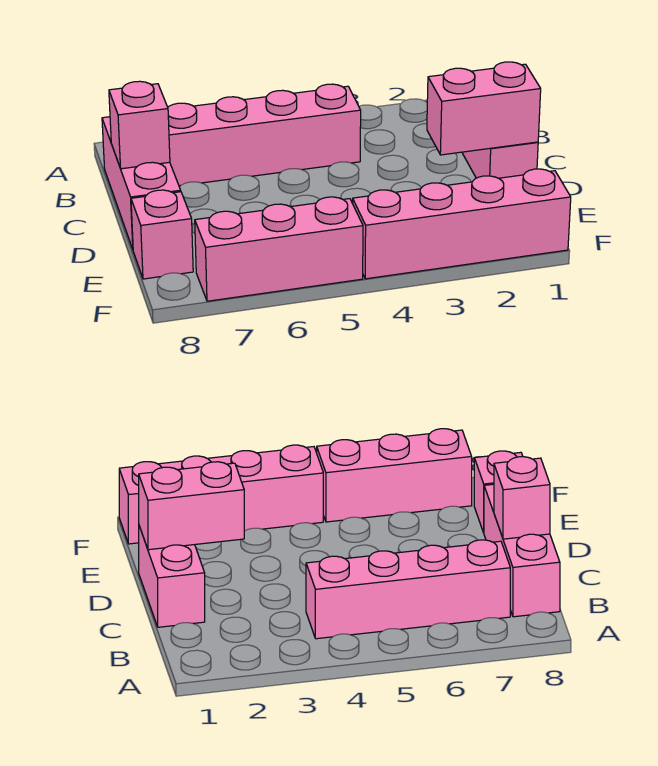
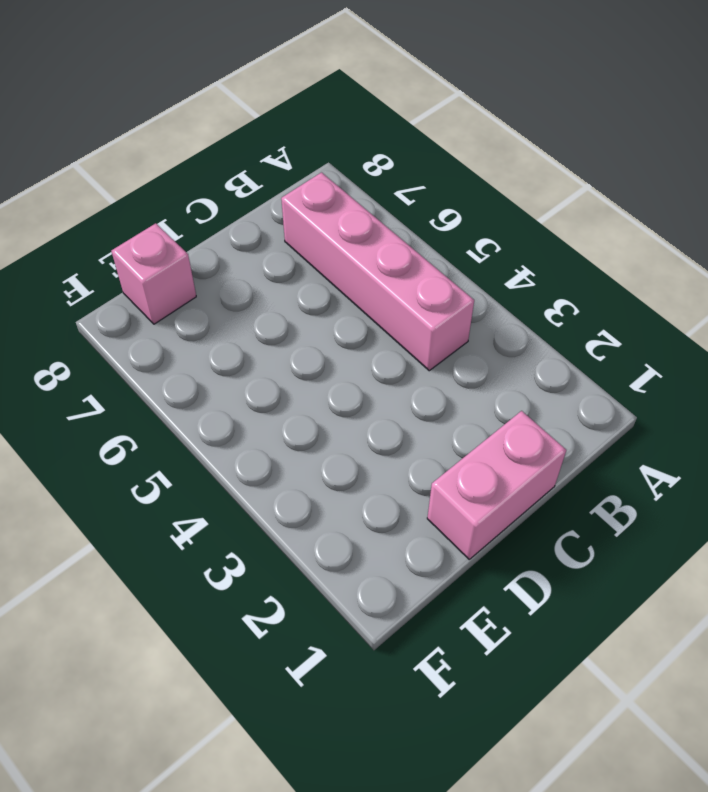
none -> pink brick B8:D8 level 1
none -> pink brick F1:F4 level 1

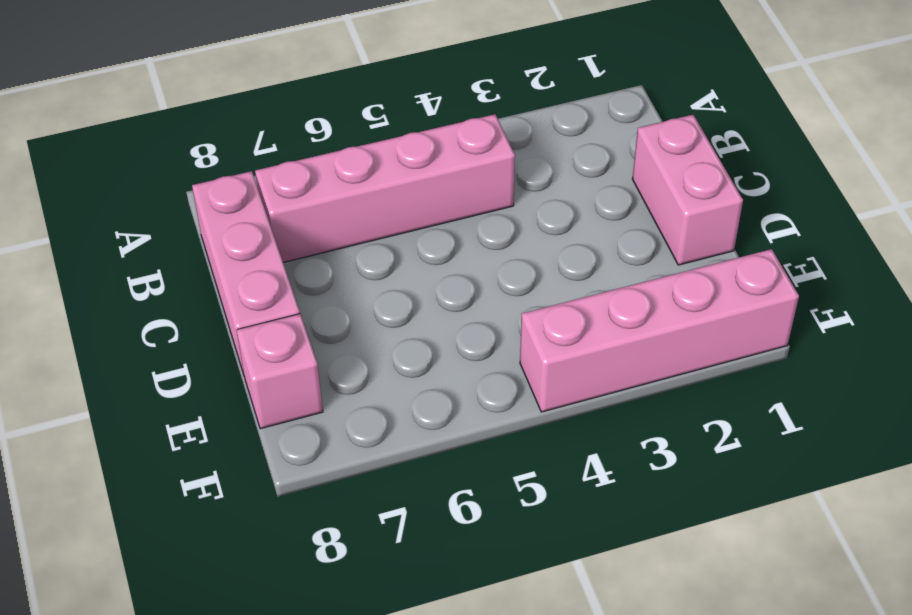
none -> pink brick F5:F7 level 1
none -> pink brick C8 level 2

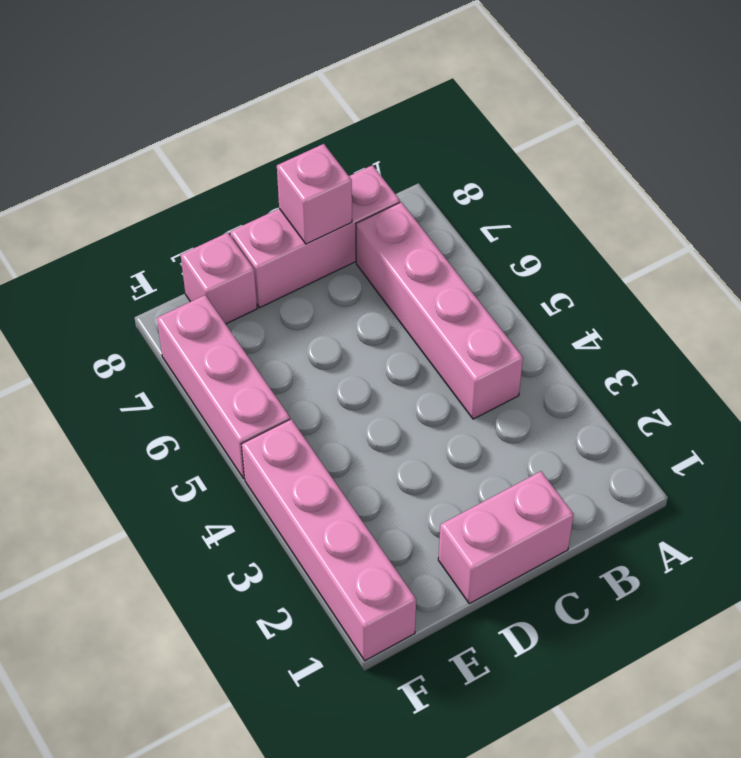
none -> pink brick D1:D2 level 2

